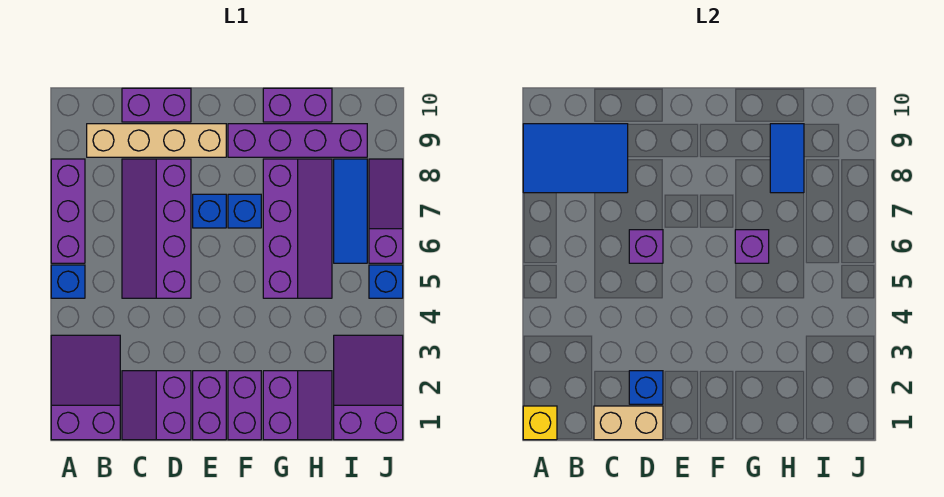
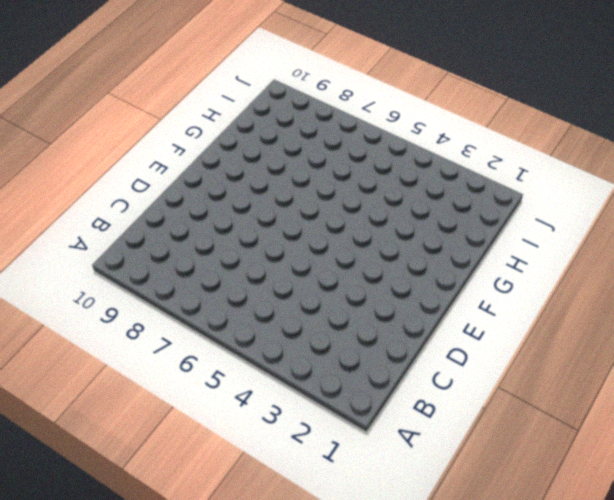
none -> purple slope A1:B3 level 1 top 1
none -> blue brick A5 level 1
none -> purple brick A6:A8 level 1

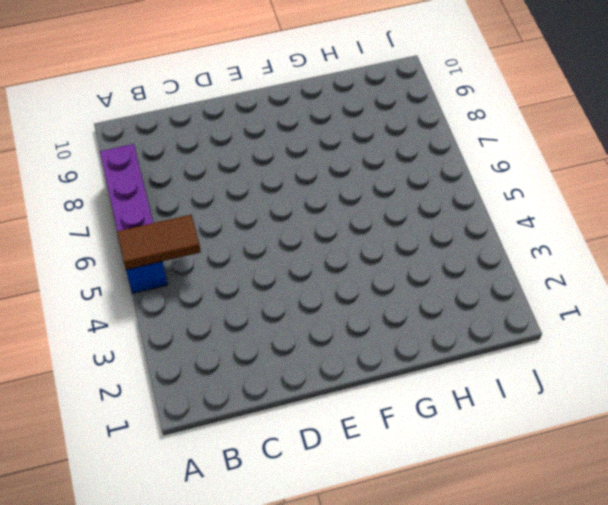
brown tile A5:B5 level 2 -> none
none -> purple slope A1:B3 level 1 top 1
none -> tan brick B9:E9 level 1
none -> purple slope C1:D2 level 1 top D

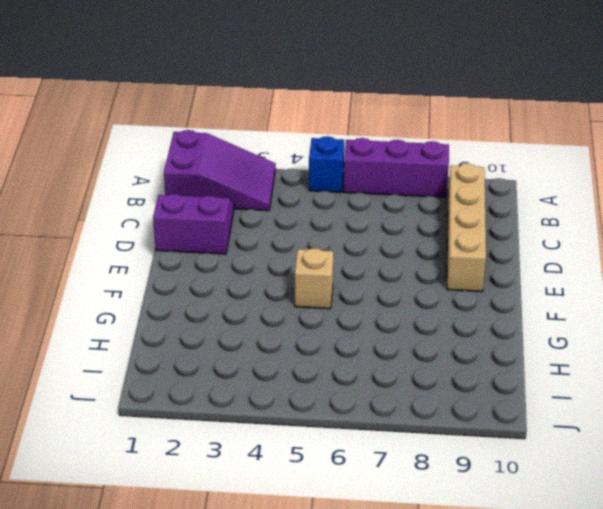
tan brick F5 level 1 -> none
none -> purple slope C5:D8 level 1 top D
none -> purple brick C10:D10 level 1
none -> purple brick E1:E2 level 1

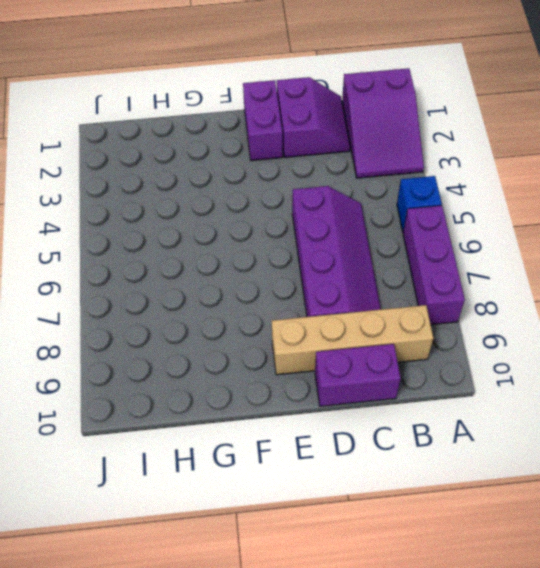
none -> blue brick E7 level 1
none -> purple brick F1:F2 level 1
none -> blue brick F7 level 1

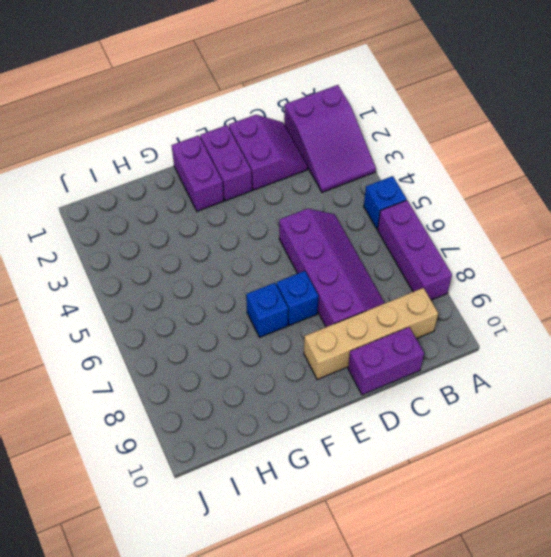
none -> purple brick F9:I9 level 1
none -> purple slope G1:H2 level 1 top G
none -> purple slope G5:H8 level 1 top G

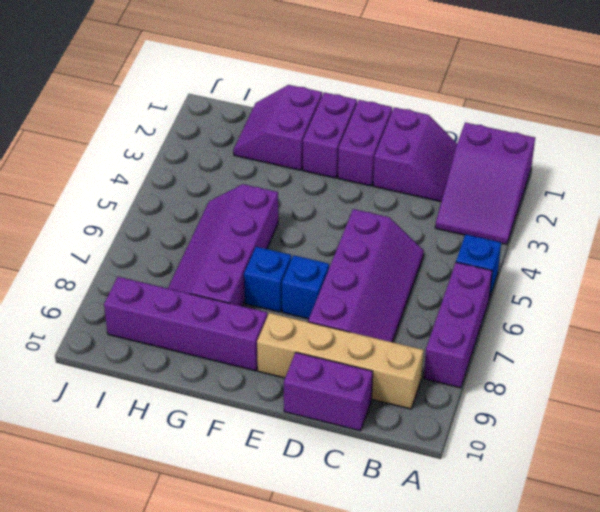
none -> purple brick G10:H10 level 1
none -> purple slope I1:J3 level 1 top 1
none -> blue tile I6:I8 level 1

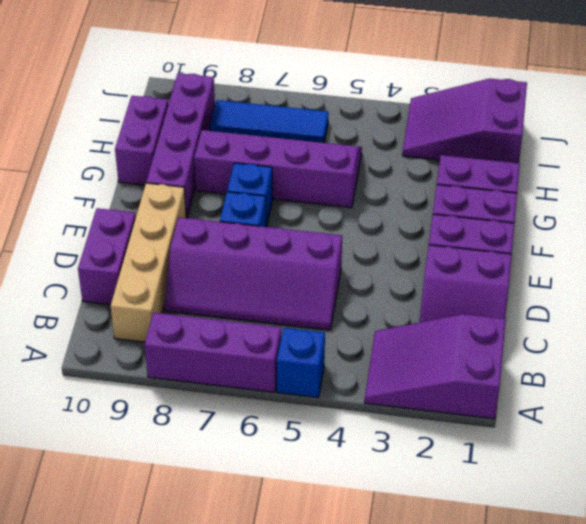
none -> blue brick J5 level 1
none -> purple slope J6:J8 level 1 top 6
none -> yellow brick A1 level 2

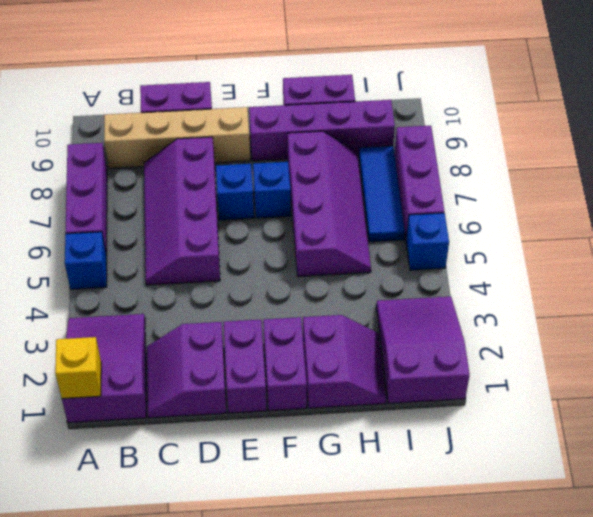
purple brick J6:J8 level 1 -> purple slope J6:J8 level 1 top 6
none -> blue tile A8:C9 level 2
none -> tan brick C1:D1 level 2
none -> blue brick D2 level 2

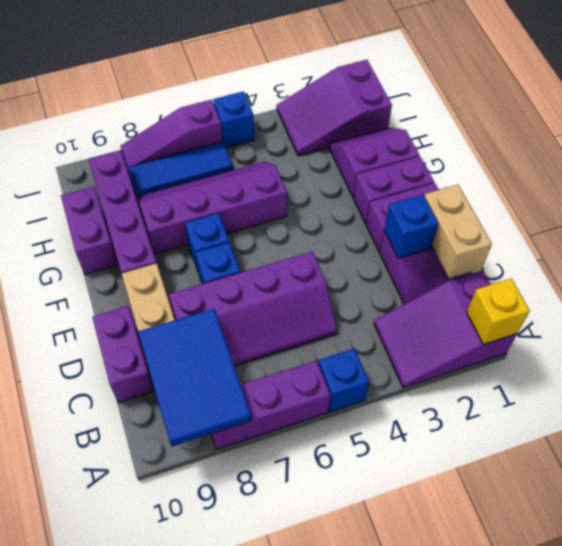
none -> purple brick D6 level 2
none -> purple brick G6 level 2
none -> blue tile H8:H9 level 2

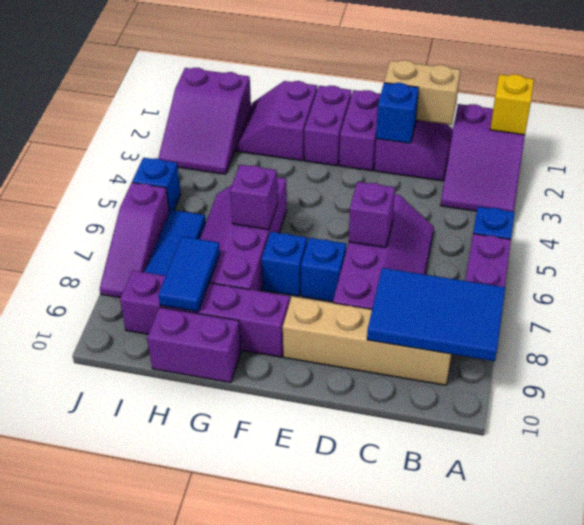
none -> purple brick C10:D10 level 1

